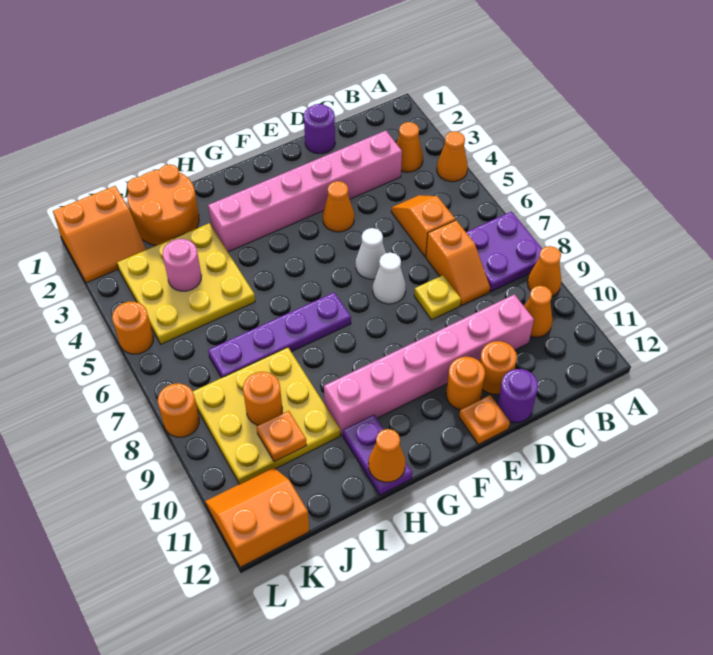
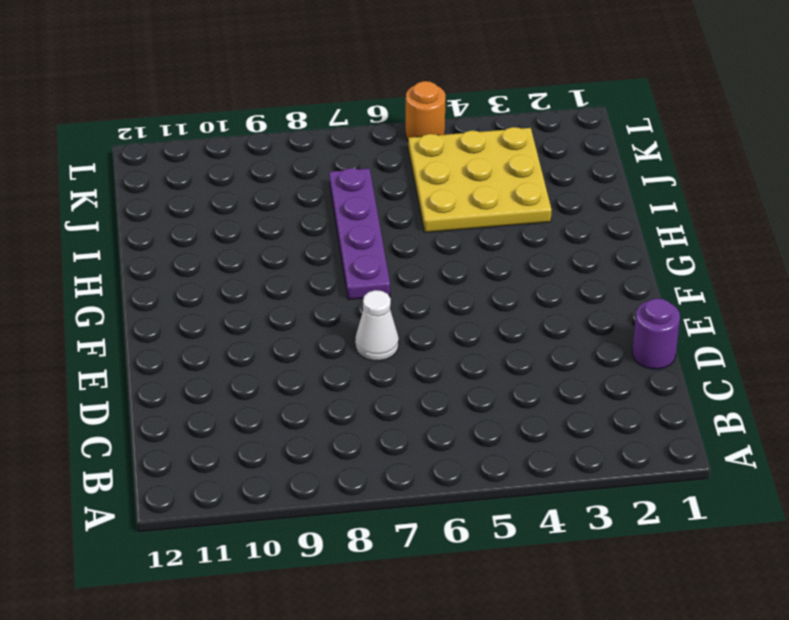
none -> orange cone A4 level 1
none -> purple plate A7:B8 level 1
none -> orange cone A9 level 1
none -> orange cone B3 level 1

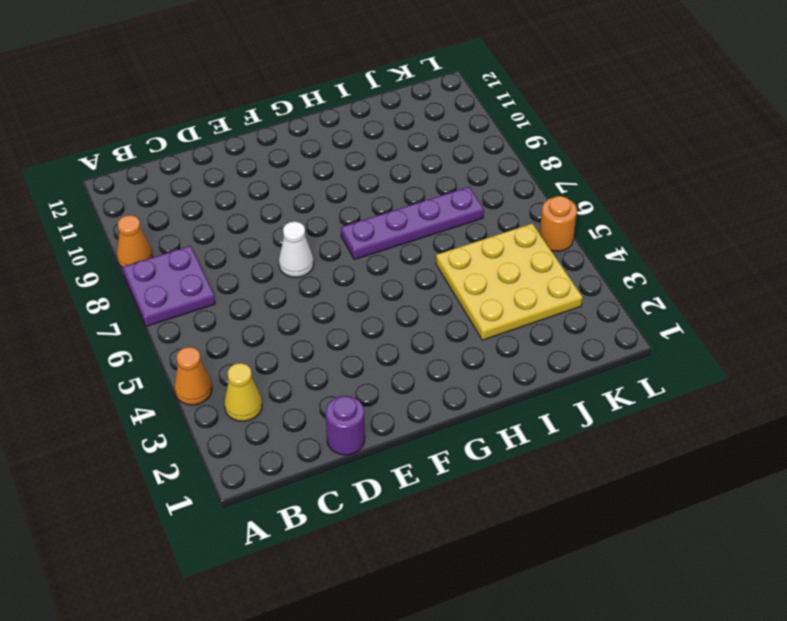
yellow cone B3 level 1 -> orange cone B3 level 1
none -> orange cone B10 level 1
none -> pink brick C3:H3 level 1
none -> orange slope C5:C6 level 1 top 6
none -> orange slope C7:C8 level 1 top 7

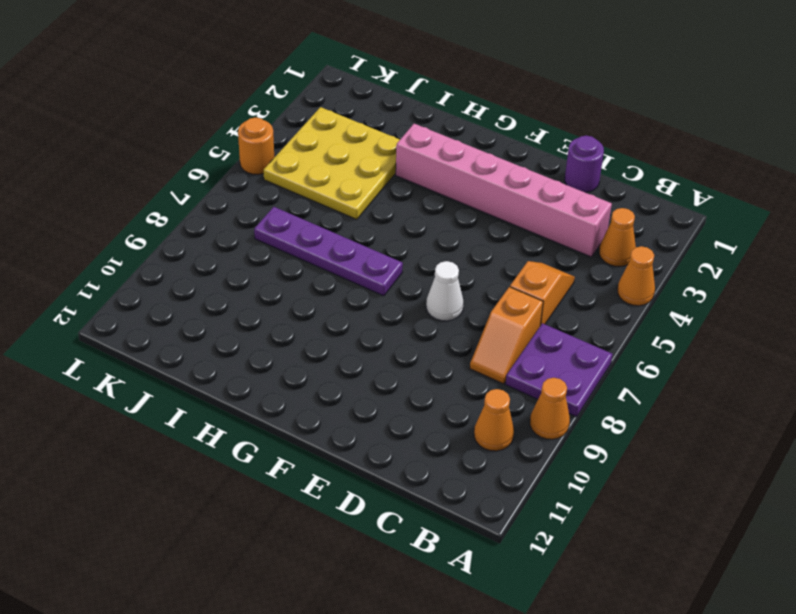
none -> pink brick C10:H10 level 1
none -> yellow plate D8 level 1
none -> orange round brick D11 level 1
none -> purple round brick D12 level 1

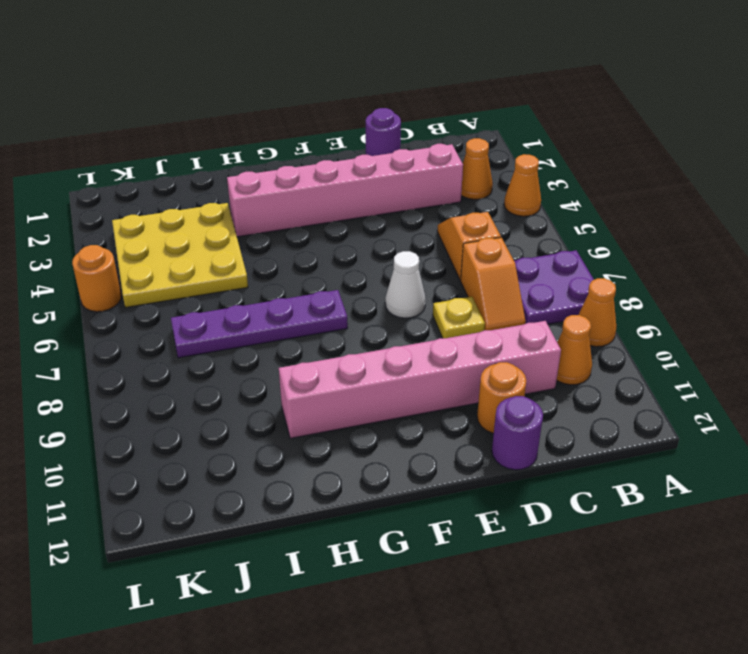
none -> orange cone E4 level 1
none -> white cone E6 level 1
none -> orange round brick E11 level 1
none -> orange plate E12 level 1

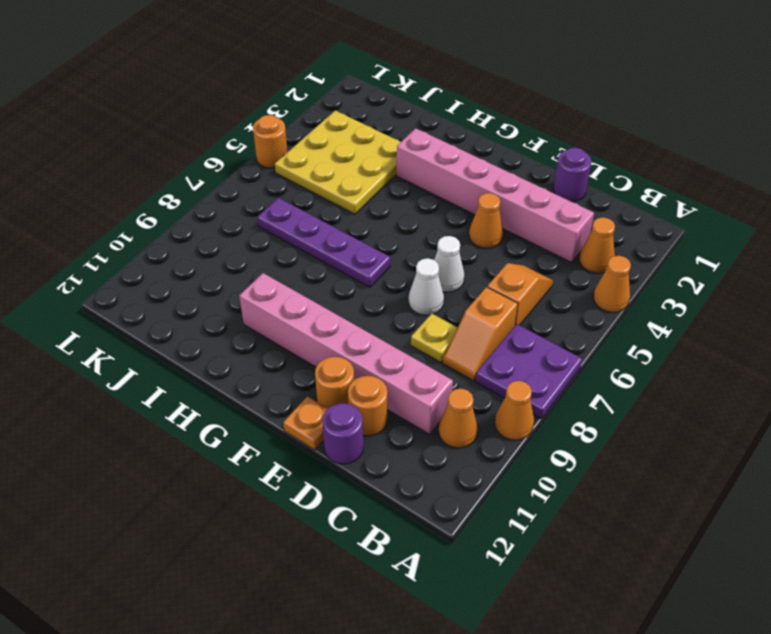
none -> purple plate H11:H12 level 1
none -> orange round brick I1:J2 level 1
none -> yellow plate I8:K10 level 1
none -> orange slope K1:L2 level 1 top 1

